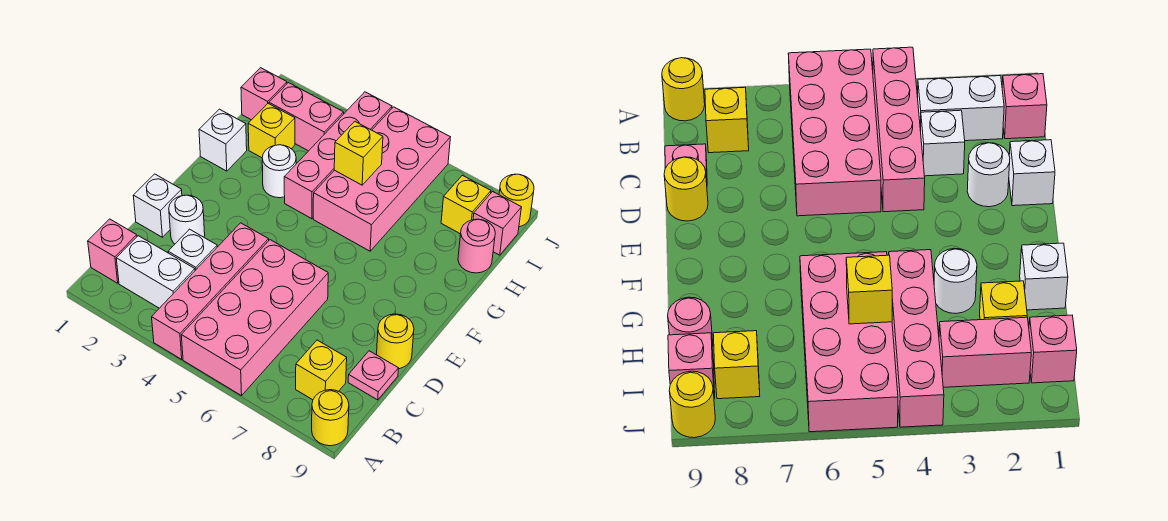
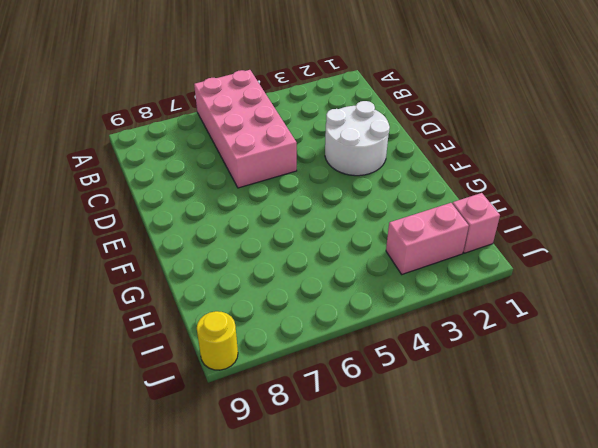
white round brick D2:E3 level 1 -> white round brick D2 level 1
none -> pink brick A4:D4 level 1
none -> yellow round brick A9 level 1
none -> pink brick B1 level 1

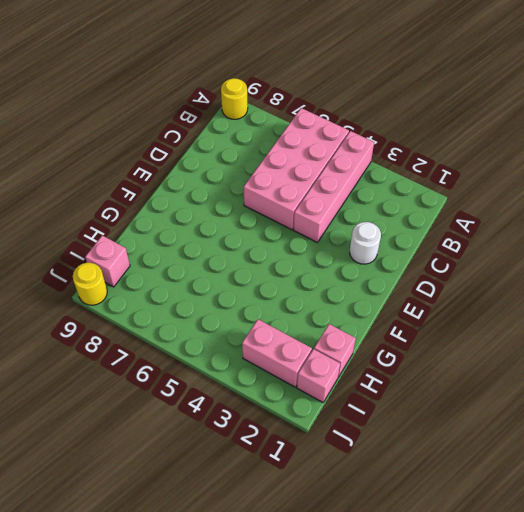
pink brick H1 level 1 -> pink brick B1 level 1
none -> white brick B2:B3 level 1
none -> yellow brick B8 level 1
none -> white brick C3 level 1

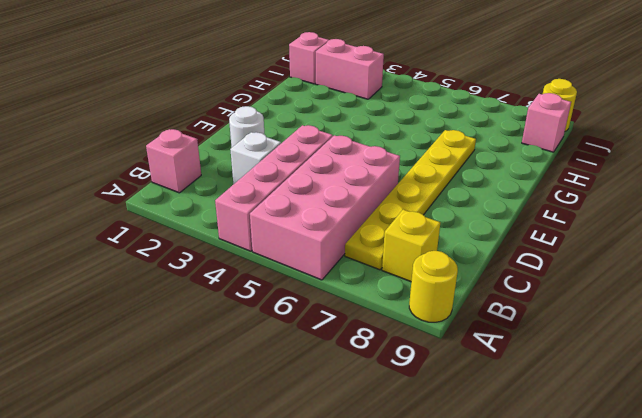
yellow plate B7:G7 level 1 -> none
none -> white brick B2:B3 level 1
none -> pink plate C9 level 1
none -> white brick D1 level 1

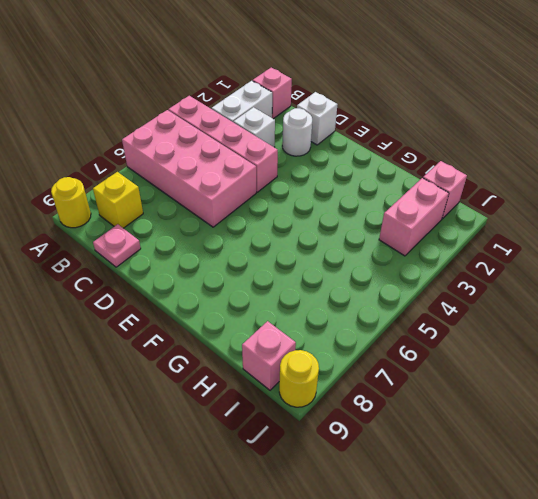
none -> yellow round brick D9 level 1
none -> white brick G1 level 1
none -> white round brick G3 level 1

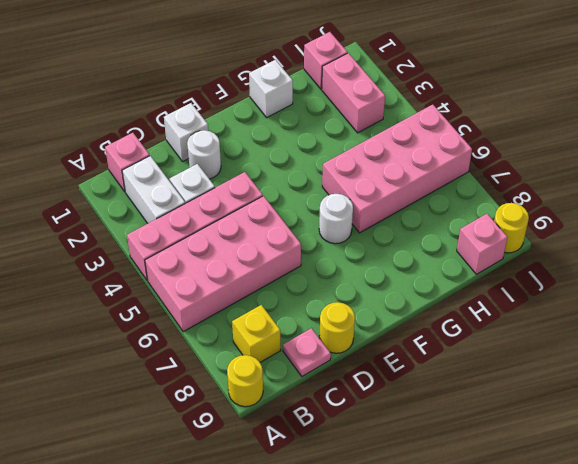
white round brick F6 level 1 -> white round brick G3 level 1
none -> pink brick G4:J4 level 1
none -> yellow brick H2 level 1
none -> pink round brick H9 level 1

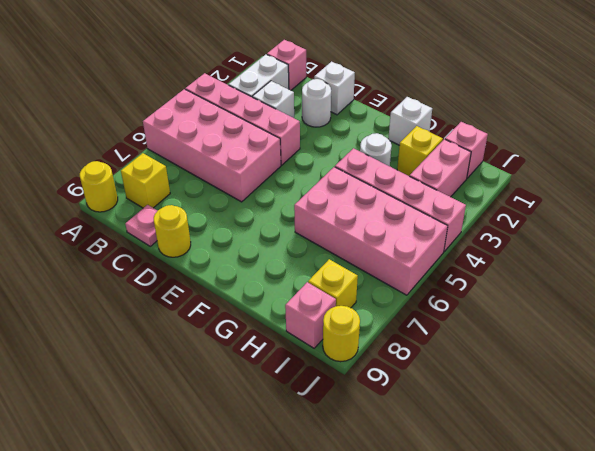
none -> pink round brick H9 level 1
none -> yellow brick H5 level 2

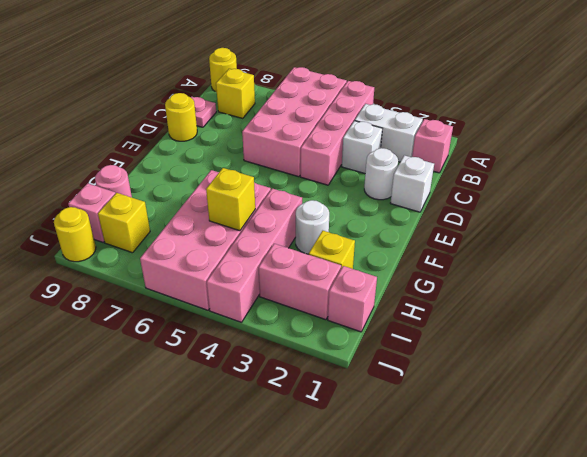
none -> white brick G1 level 1

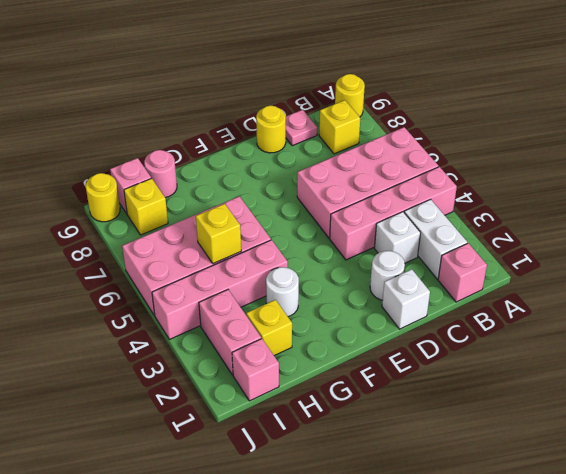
none -> white brick G1 level 1

